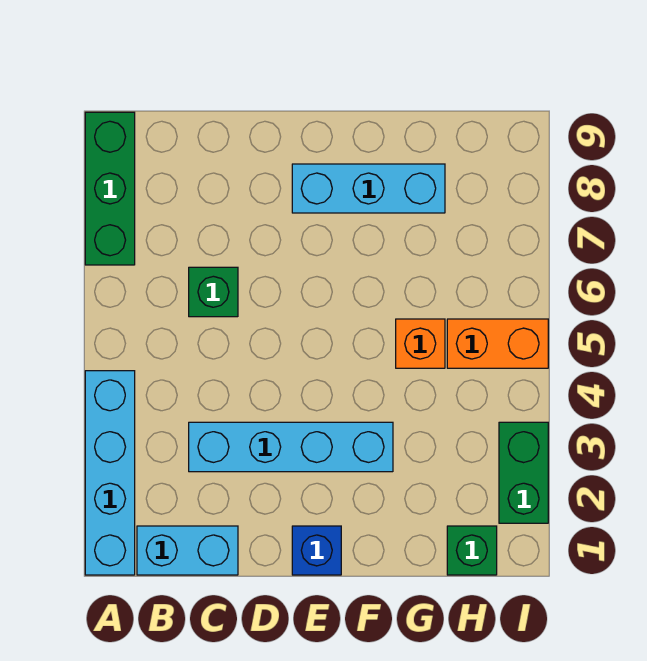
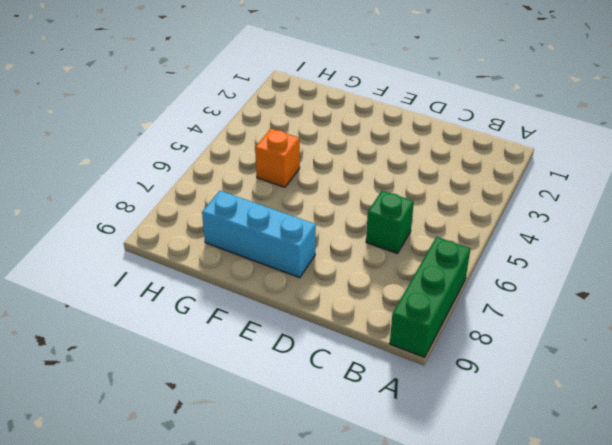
none -> cyan brick A1:A4 level 1
none -> cyan brick B1:C1 level 1

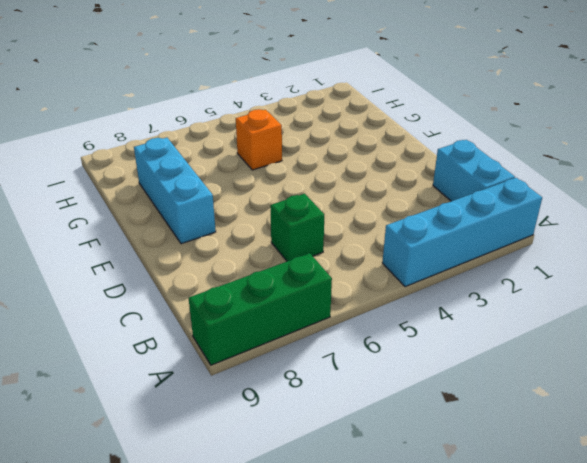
none -> cyan brick C3:F3 level 1
none -> blue brick E1 level 1

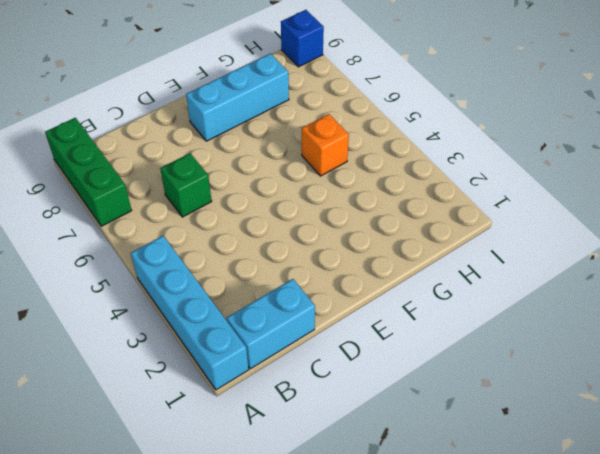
blue brick I9 level 1 -> blue brick E1 level 1
none -> cyan brick C3:F3 level 1
none -> green brick H1 level 1

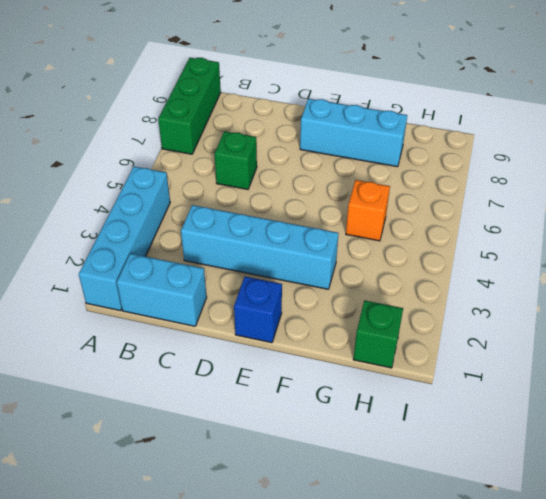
none -> orange brick H5:I5 level 1
none -> green brick I2:I3 level 1

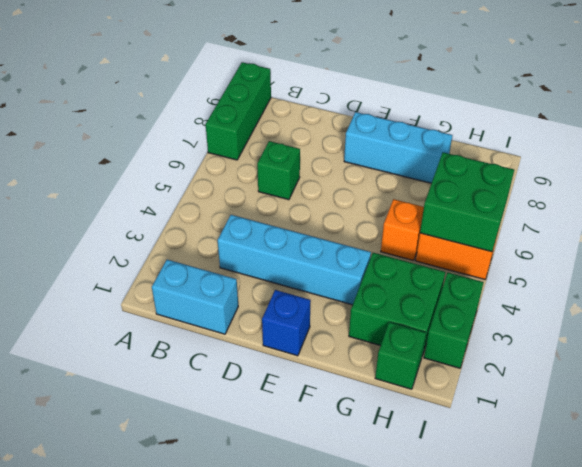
green brick G2:H3 level 1 -> none
green brick H5:I6 level 2 -> none
none -> cyan brick A1:A4 level 1

